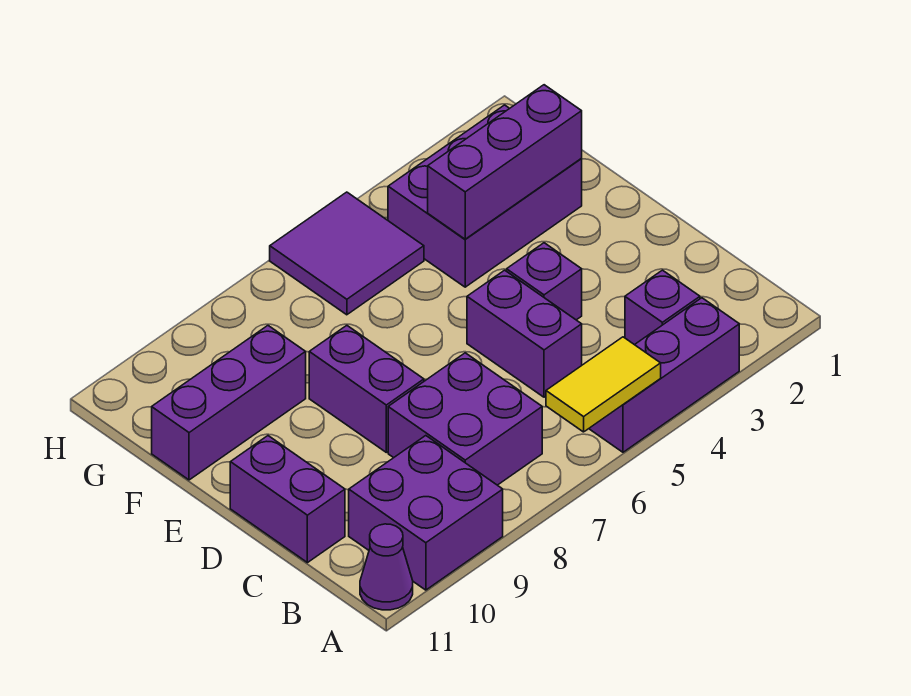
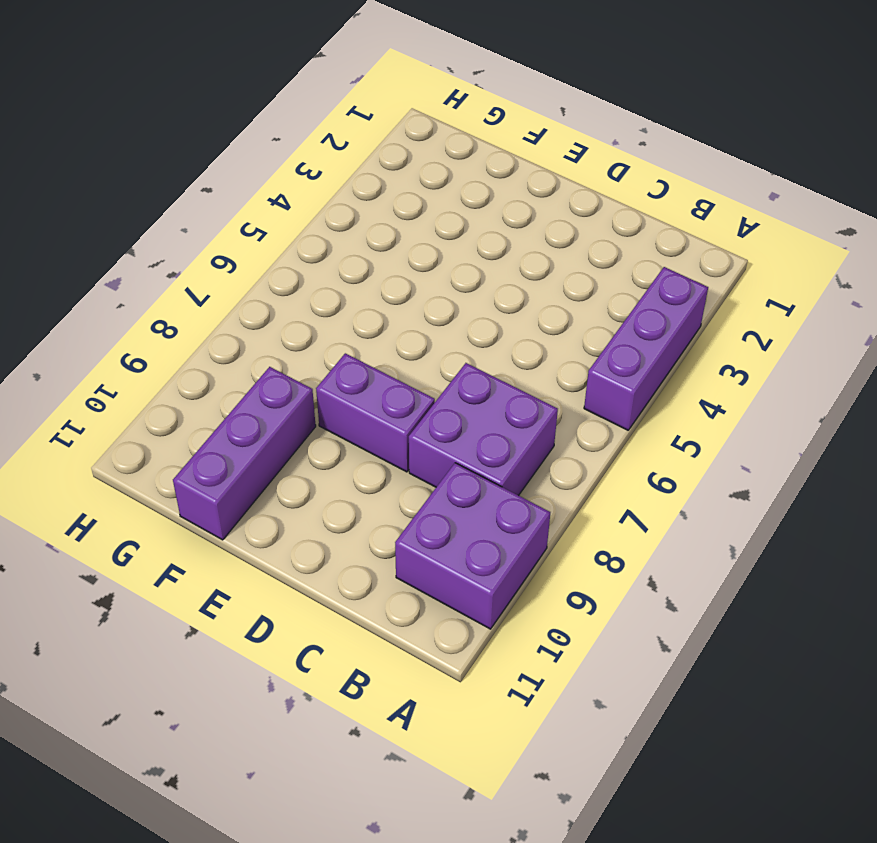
none -> purple cone A11 level 1
none -> purple brick B3 level 1
none -> purple brick C5:D5 level 1

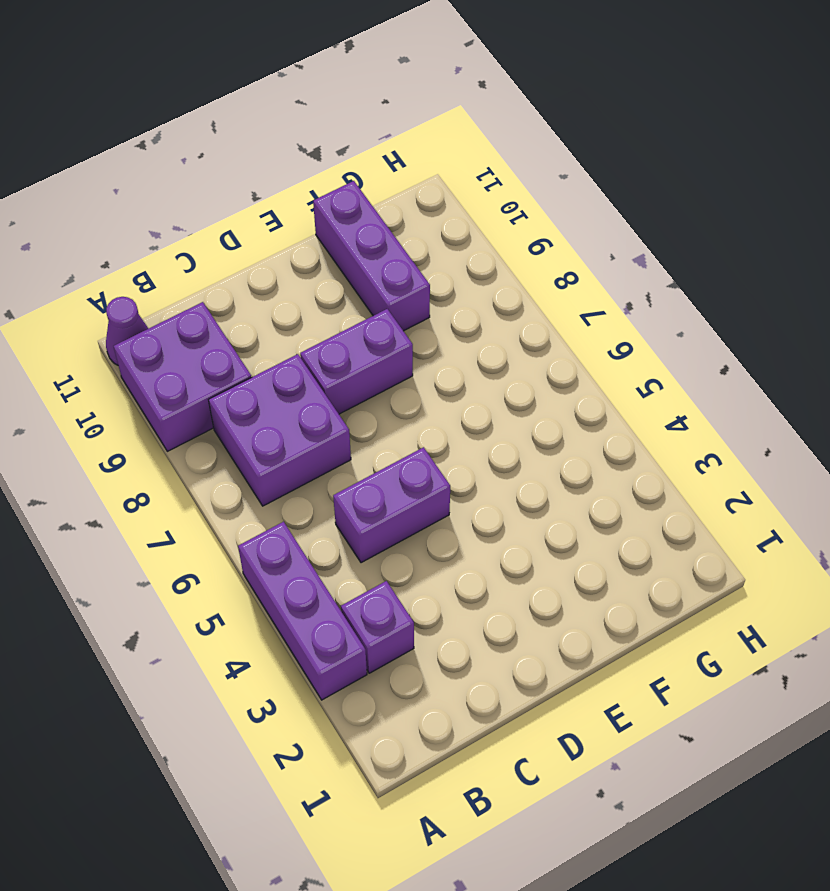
none -> purple brick C11:D11 level 1
none -> purple brick D4 level 1
none -> purple brick F2:G4 level 1

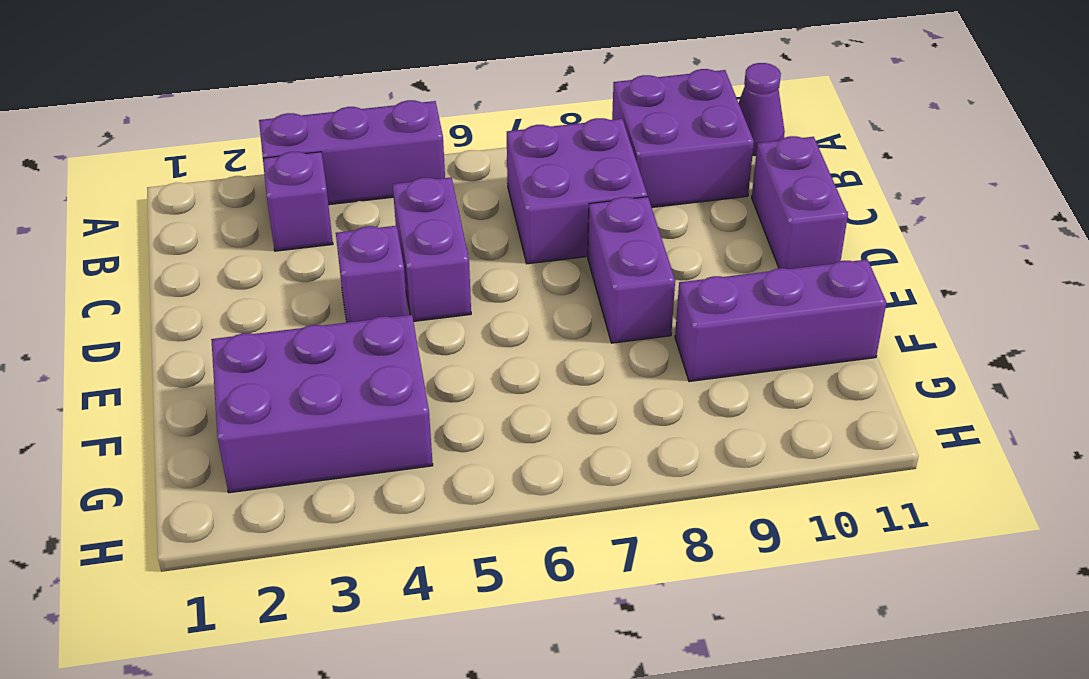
none -> purple tile G5:H6 level 1
none -> yellow tile A5:A6 level 2
none -> purple brick F2:F4 level 2

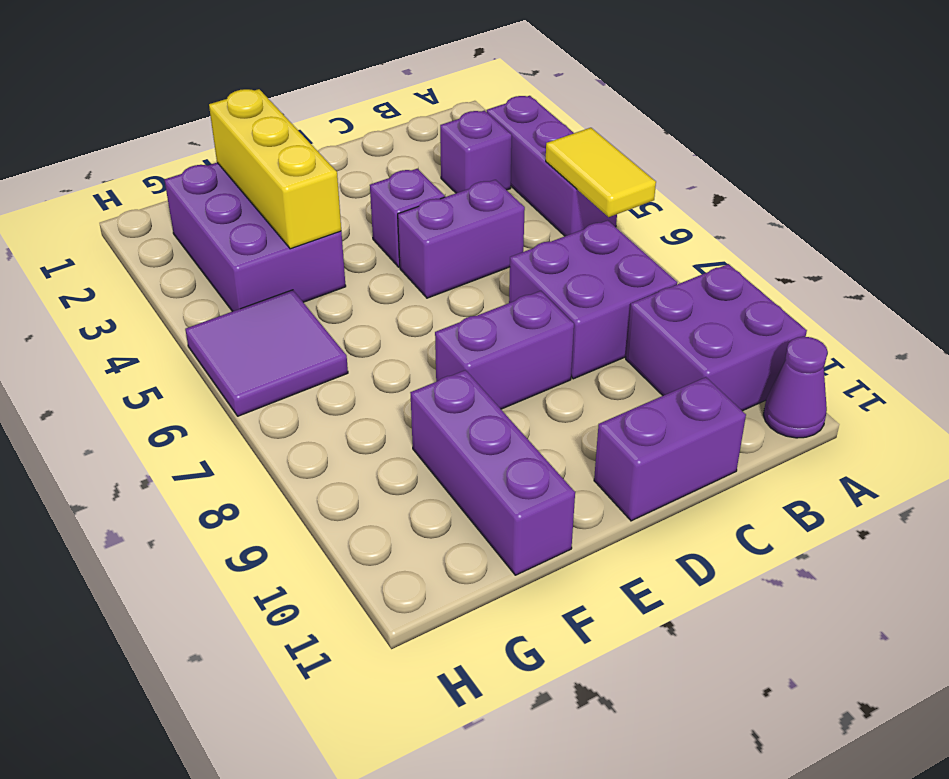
yellow brick F2:F4 level 2 -> purple brick F2:F4 level 2

